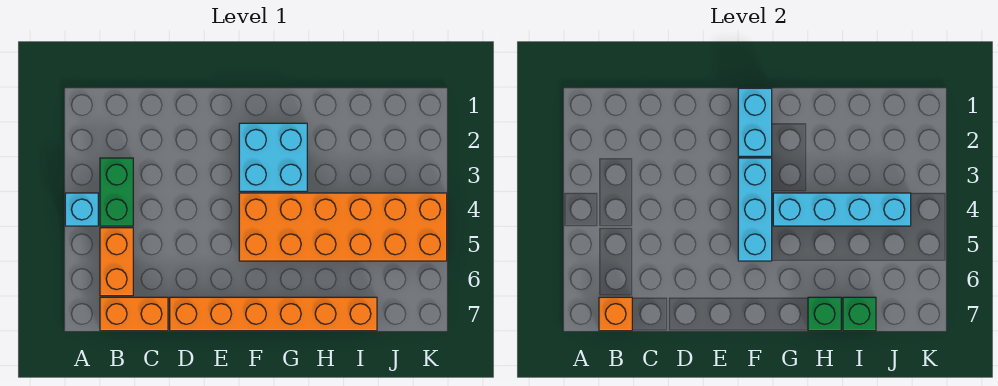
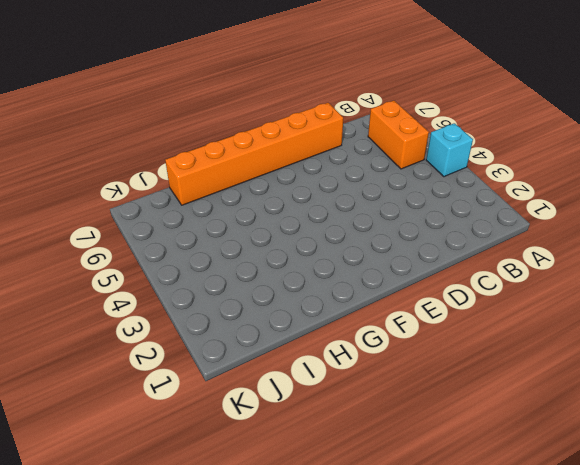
none -> green brick B3:B4 level 1
none -> orange brick B7:C7 level 1
none -> cyan brick F2:G3 level 1

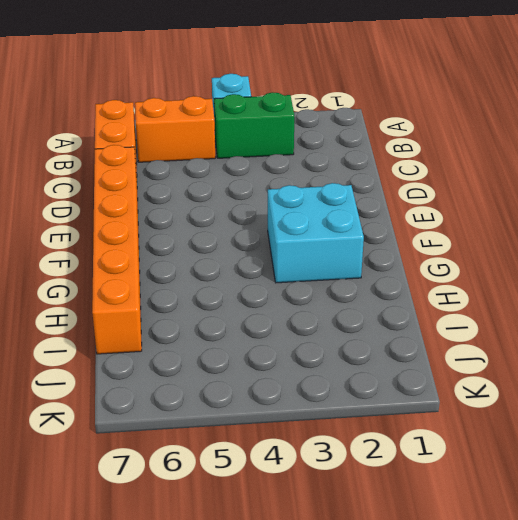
none -> orange brick F4:K5 level 1
none -> orange brick B7 level 2
none -> cyan brick F1:F2 level 2

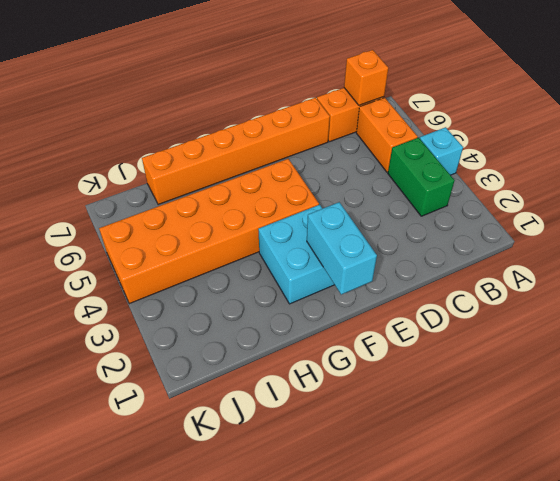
none -> cyan brick F3:F5 level 2
none -> cyan brick G4:J4 level 2
none -> green brick H7 level 2

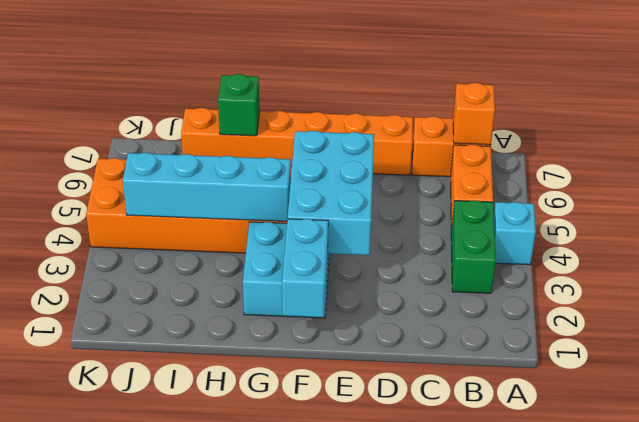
cyan brick E3:F5 level 2 -> cyan brick F3:F5 level 2
none -> green brick I7 level 2

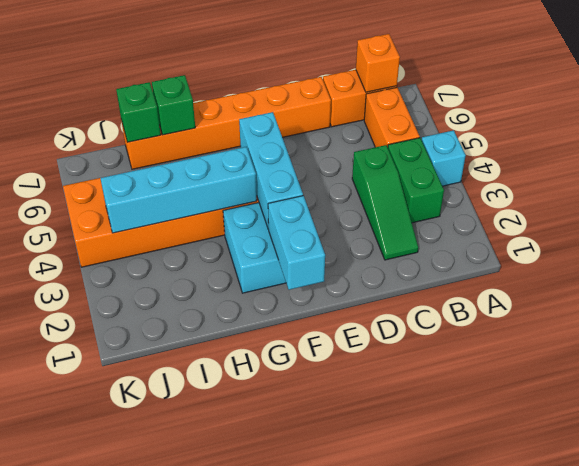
green slope C2:C4 level 1 top 4 -> none

